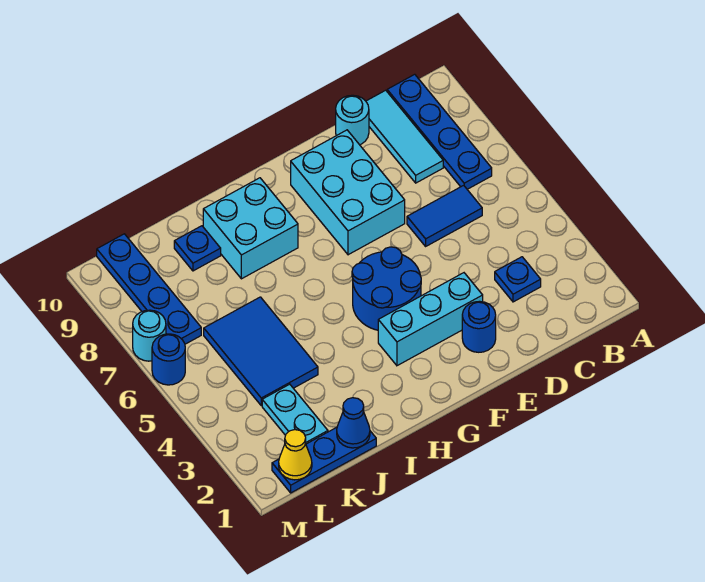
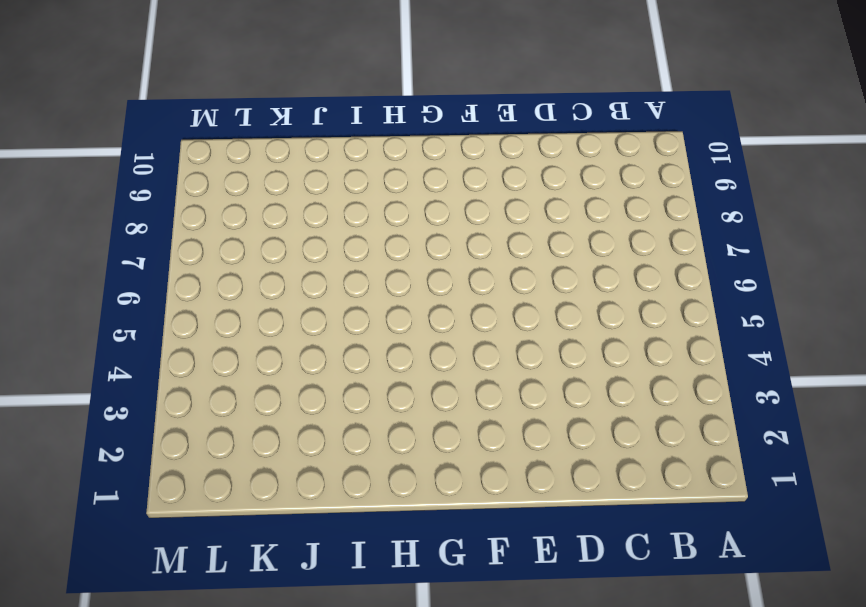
none -> blue plate B7:B10 level 1
none -> blue plate C3 level 1
none -> blue tile C6:D6 level 1

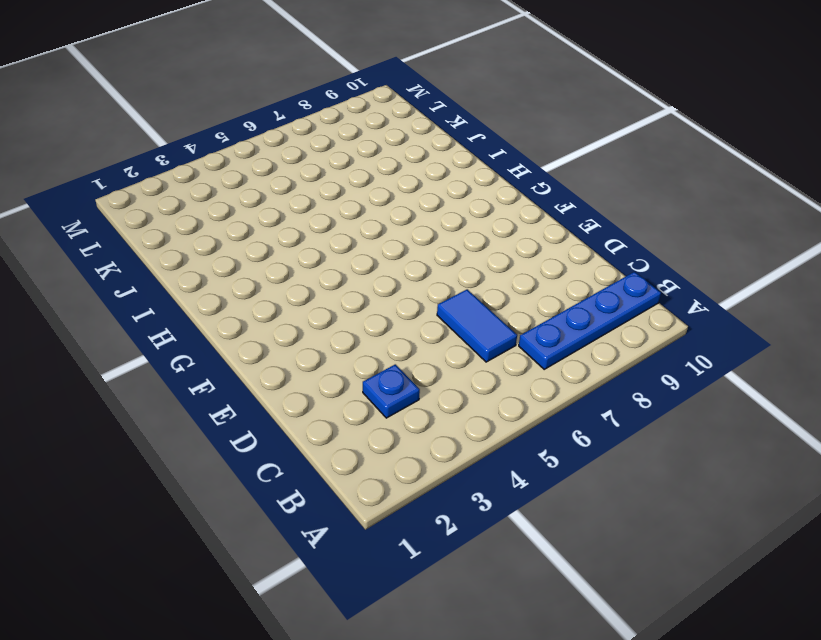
none -> cyan tile C8:C10 level 1
none -> cyan round brick D10 level 1
none -> blue round brick E2 level 1

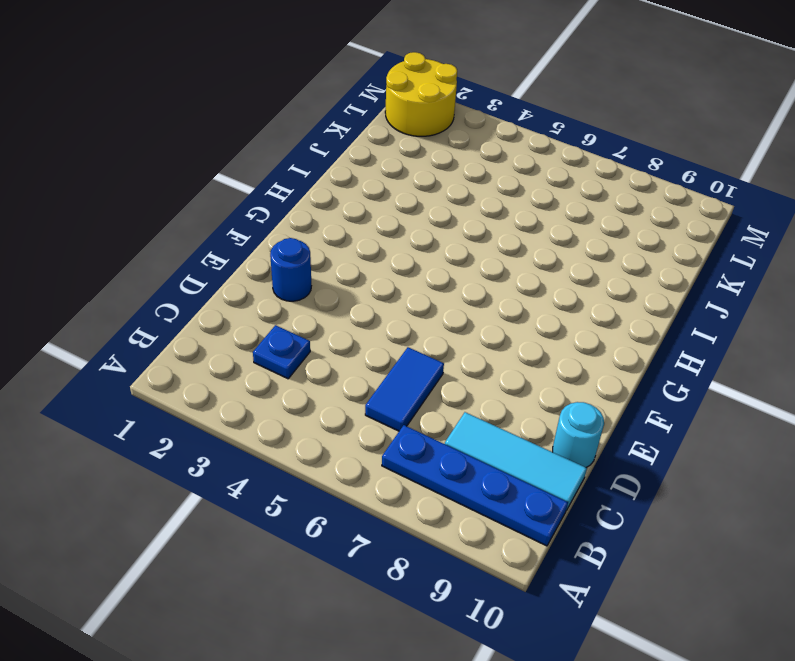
yellow round brick L1:M2 level 1 -> blue plate J1:L1 level 1
none -> cyan brick E3:G3 level 1
none -> cyan brick E7:F9 level 1
none -> blue round brick F4:G5 level 1

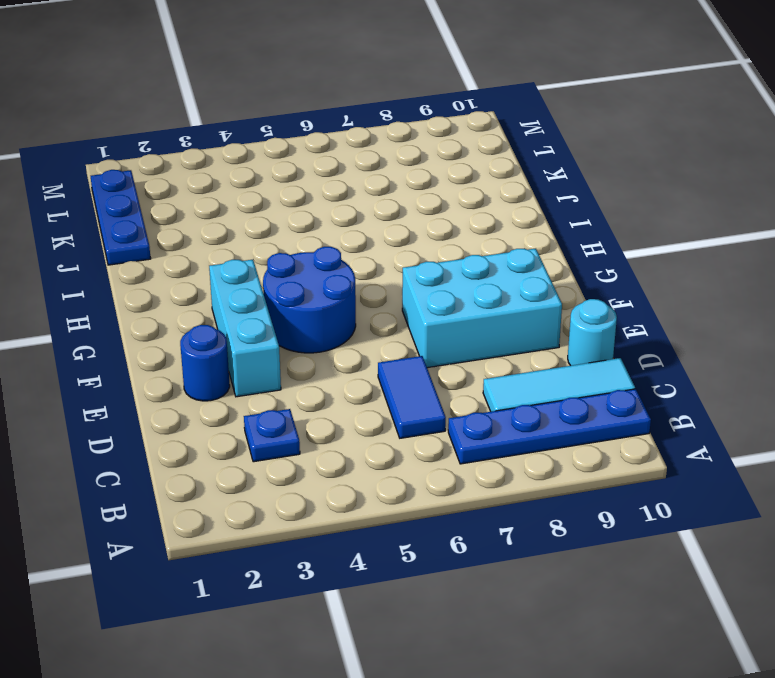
none -> cyan brick H8:I9 level 1
none -> blue tile J4:K6 level 1
none -> blue plate J9 level 1

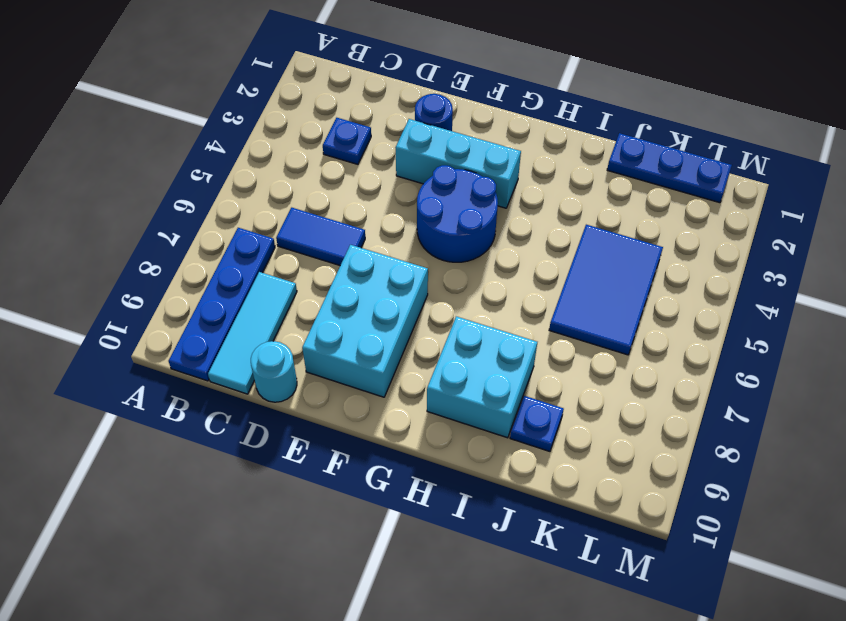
none -> cyan plate K2:K3 level 1
none -> blue plate L7:L10 level 1
none -> blue round brick M6 level 1

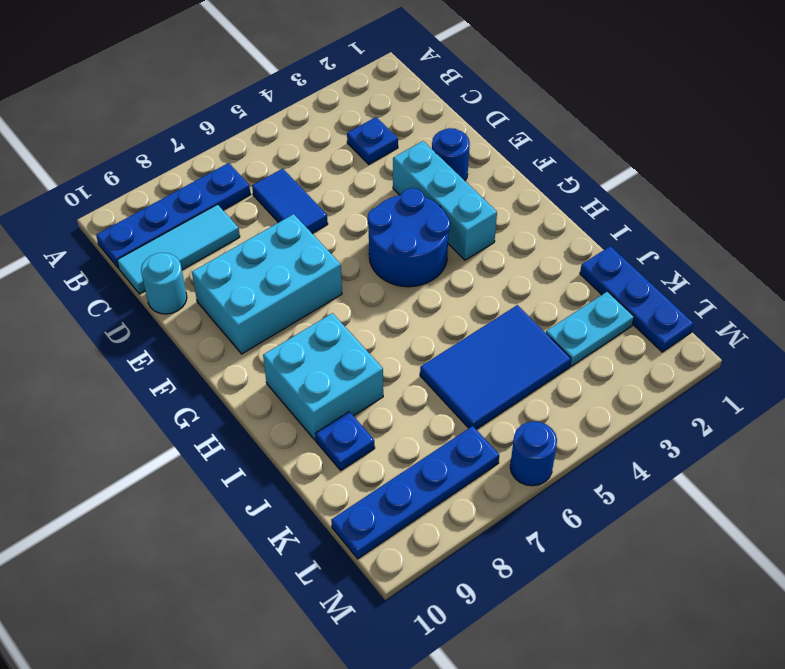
none -> cyan round brick M7 level 1
none -> blue cone J1 level 2
none -> yellow cone L1 level 2

